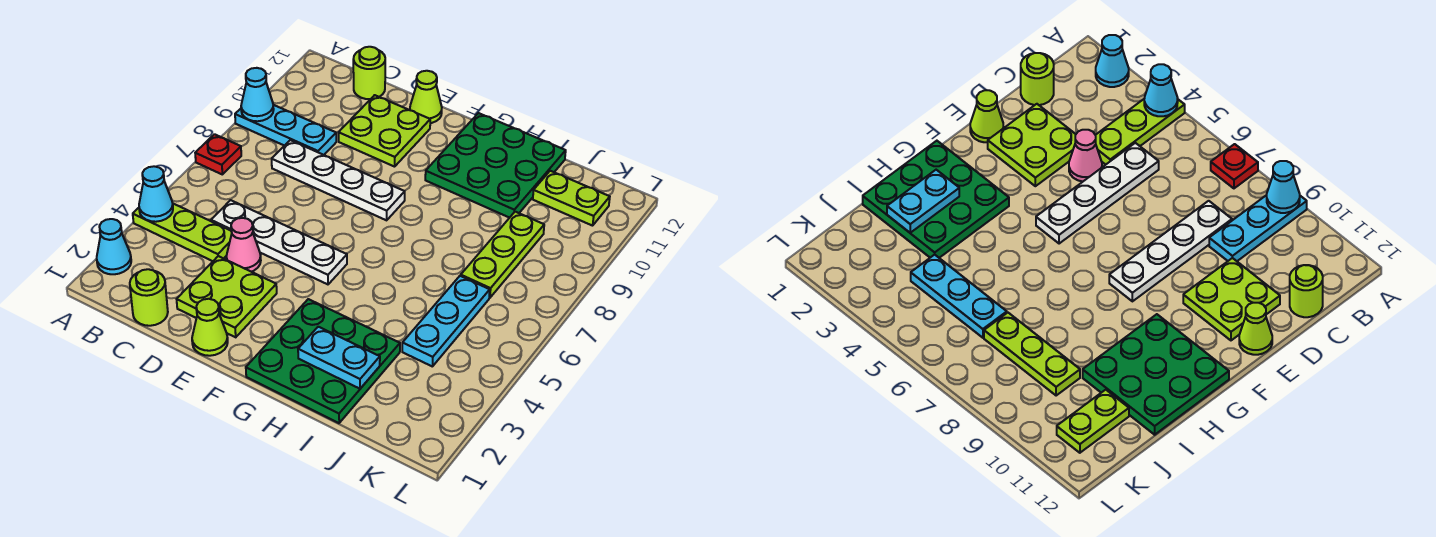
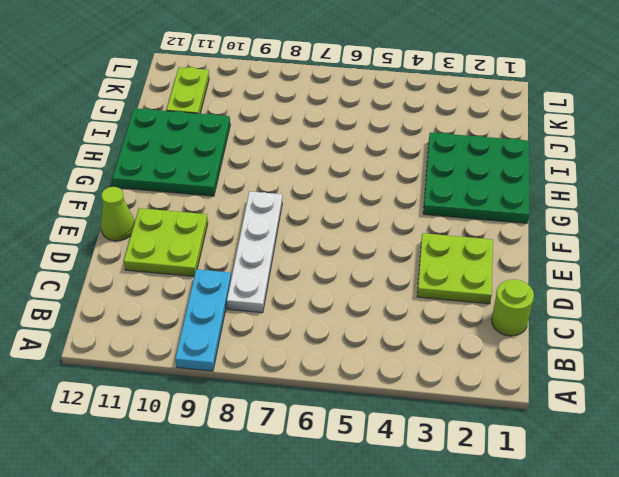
none -> cyan cone A2 level 1
none -> lime plate A4:C4 level 1
none -> red plate A7 level 1

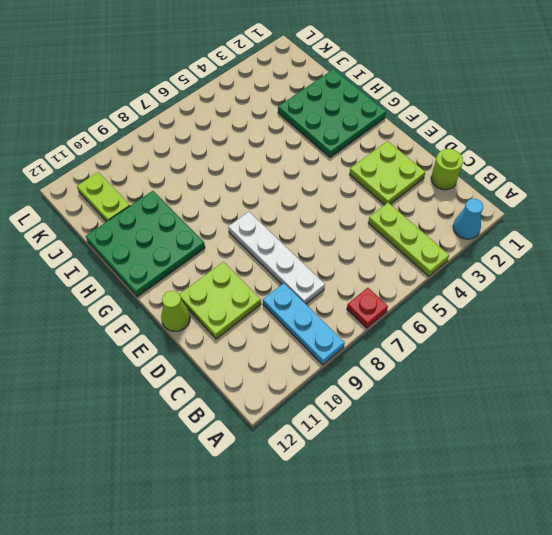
none -> white plate C5:F5 level 1
none -> lime round brick C12 level 1
none -> pink cone D4 level 1

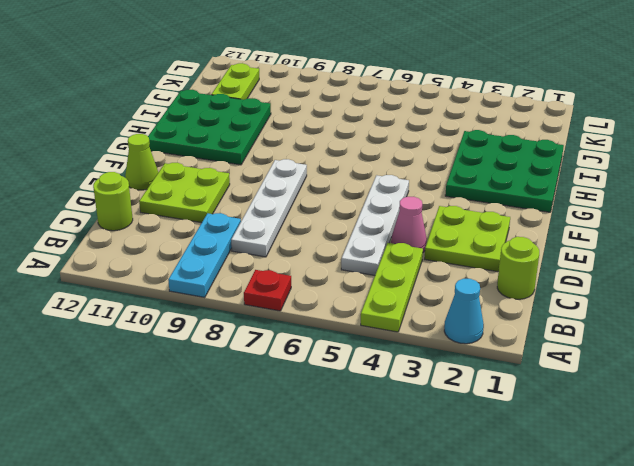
none -> lime cone E1 level 1
none -> cyan plate J4:J6 level 1
none -> lime plate J7:J9 level 1

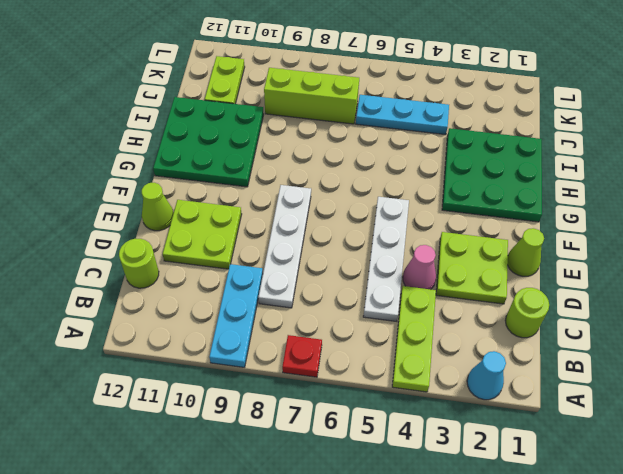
lime brick J7:J9 level 1 -> lime plate J7:J9 level 1
none -> cyan cone A4 level 2
none -> cyan cone A9 level 2
none -> cyan plate H2:I2 level 2

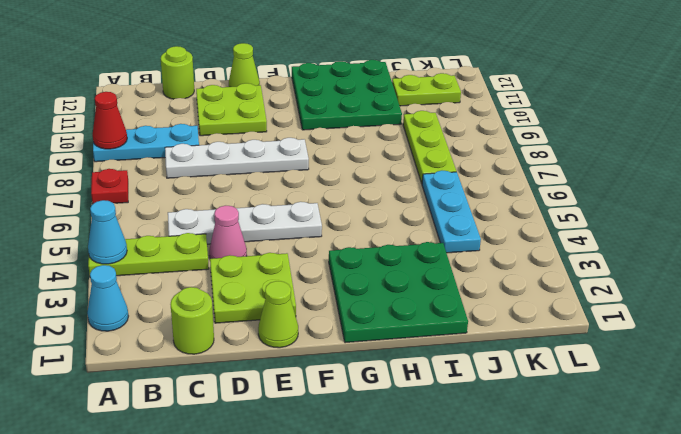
red cone A9 level 2 -> cyan cone A9 level 2
none -> cyan plate H2:I2 level 2

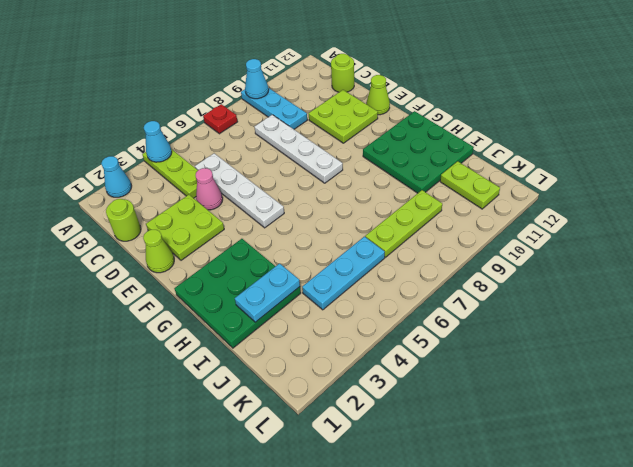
cyan plate I2:I3 level 2 -> cyan plate H2:I2 level 2

